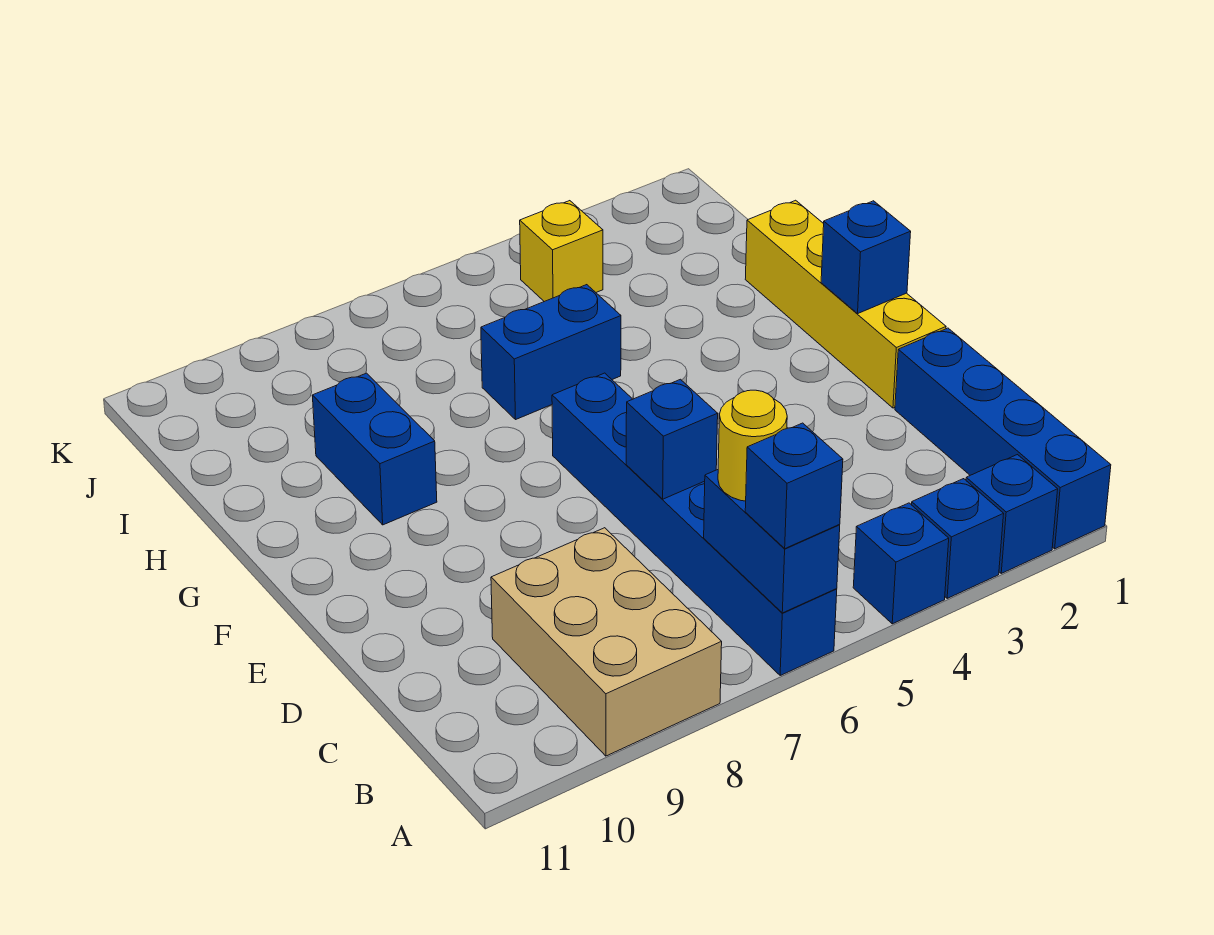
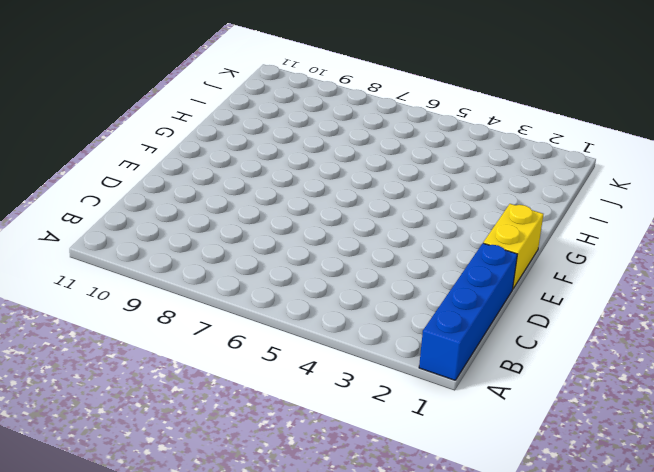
yellow brick E1:F1 level 1 -> yellow brick E1:H1 level 1
none -> blue brick A2 level 1
none -> blue brick A3 level 1
none -> blue brick A4 level 1

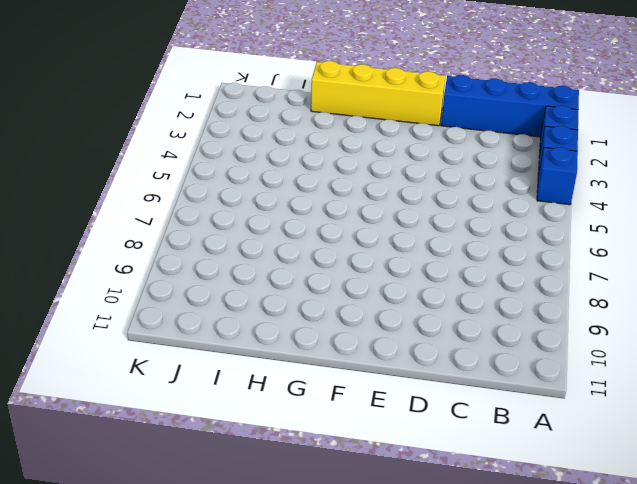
none -> blue brick A6:F6 level 1
none -> tan brick A8:C9 level 1
none -> blue brick G9:H9 level 1

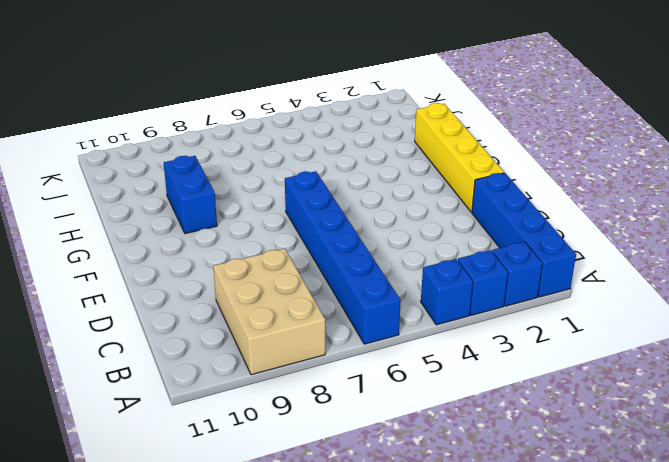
none -> blue brick H5:H6 level 1
none -> yellow brick J4 level 1
none -> blue brick A6:B6 level 2

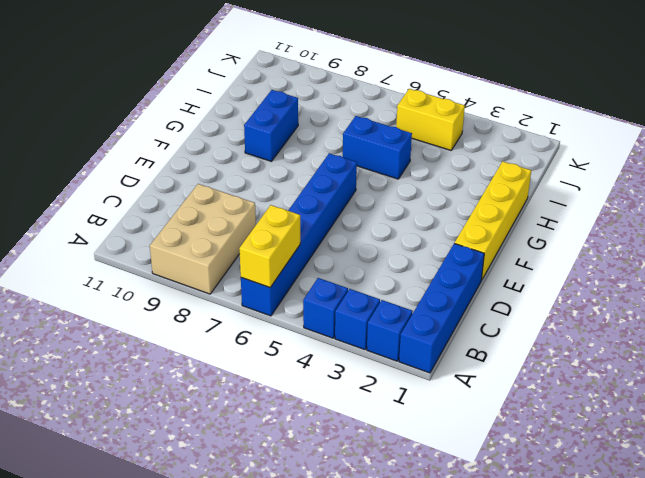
yellow brick A6:B6 level 2 -> blue brick A6:B6 level 2
yellow brick J4:J5 level 1 -> yellow brick J4 level 1
none -> blue brick D6 level 2
none -> blue brick F1 level 2
none -> blue brick A6 level 3

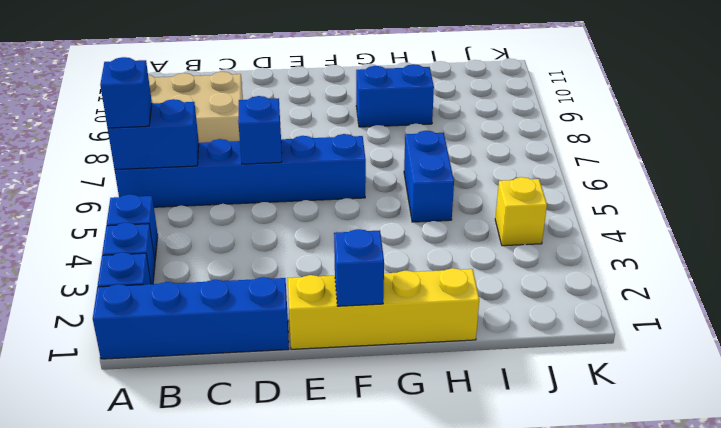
none -> yellow round brick B6 level 3

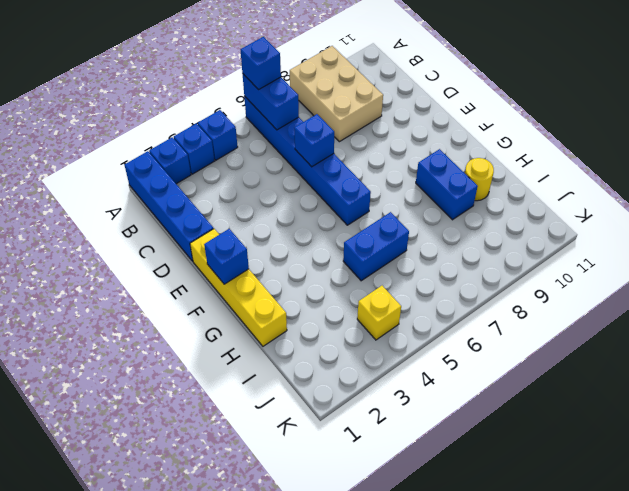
yellow round brick H10 level 1 -> yellow round brick B6 level 3

